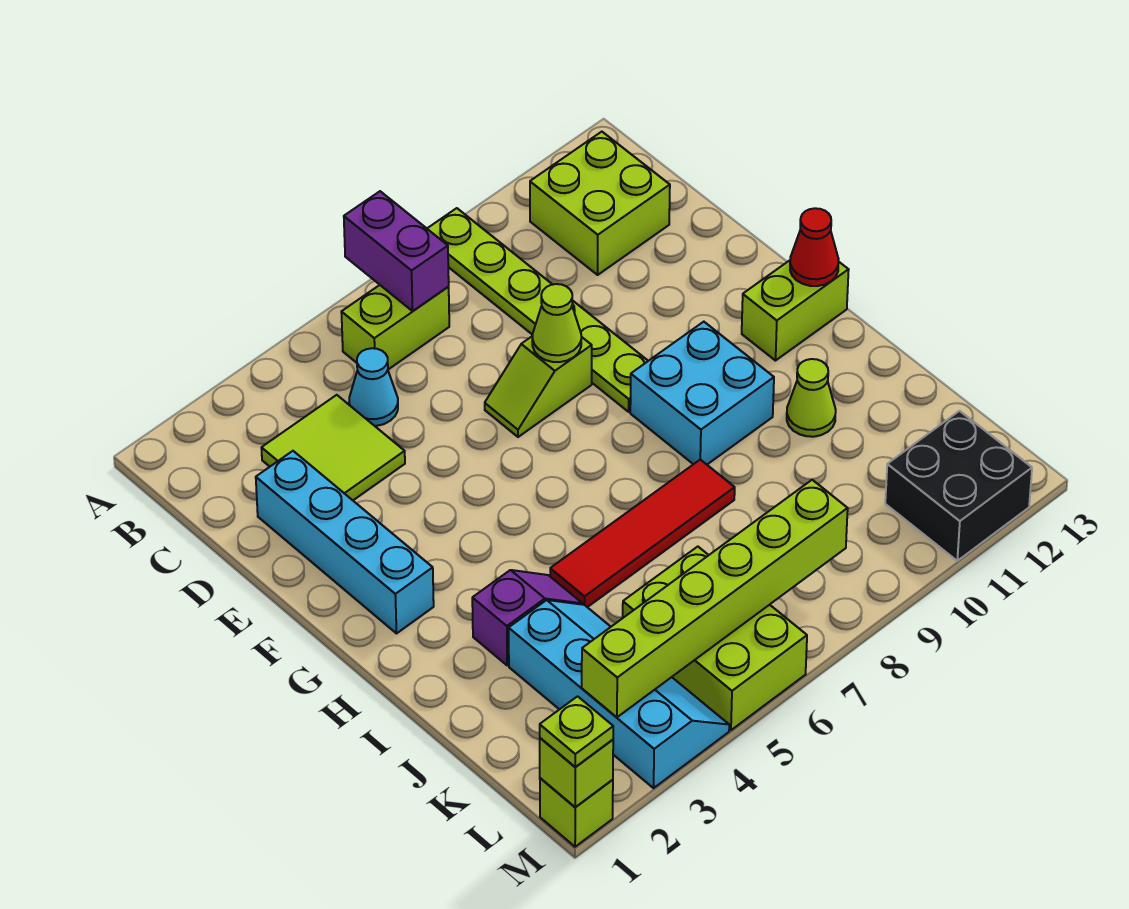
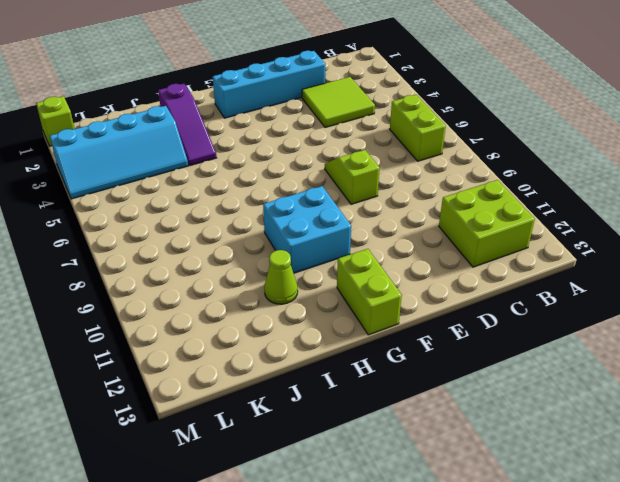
purple slope I2:I4 level 1 top 2 -> purple slope I3:I4 level 1 top 3
none -> lime plate A9:F9 level 1
none -> cyan cone C5 level 1
none -> red tile I5:I8 level 1

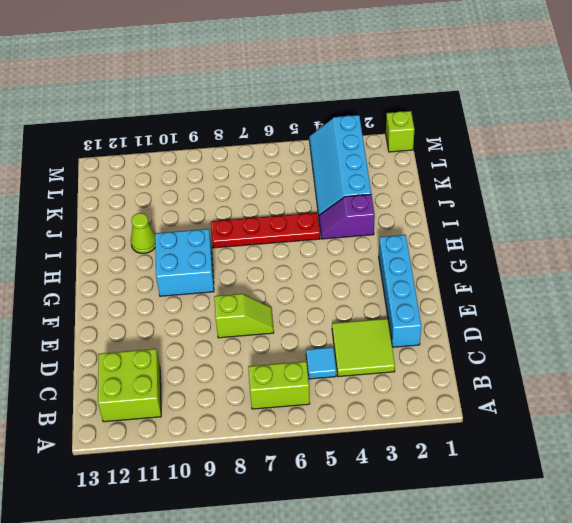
cyan tile C5 level 1 -> cyan cone C5 level 1
red plate I5:I8 level 1 -> red tile I5:I8 level 1
none -> lime plate A9:F9 level 1
none -> lime brick G12:G13 level 1
none -> lime brick K5:M6 level 1

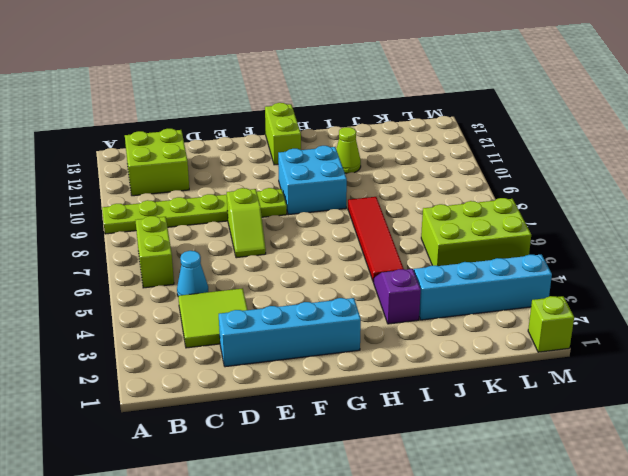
none -> black brick L11:M12 level 1
none -> purple brick A7:B7 level 2
none -> lime cone E8 level 2

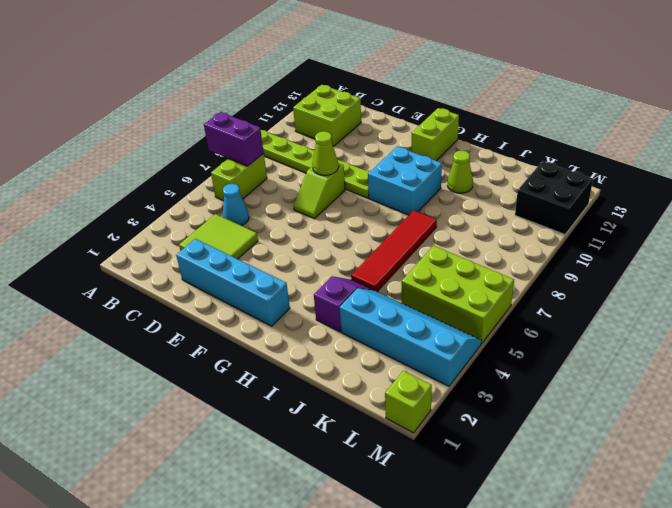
none -> red cone G13 level 2
none -> lime brick L3:L8 level 2
none -> lime brick M1 level 2

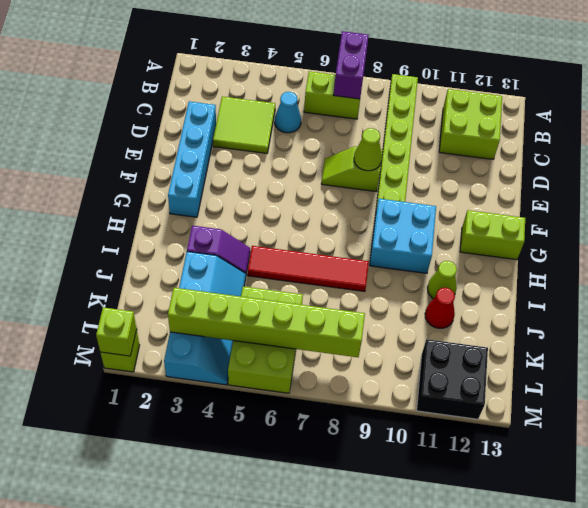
red cone J11 level 1 -> red cone G13 level 2
none -> lime plate M1 level 3

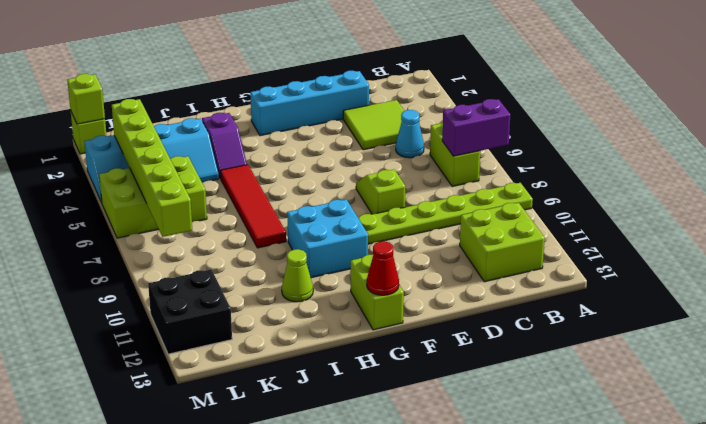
none -> lime cone E8 level 2
none -> lime plate M1 level 3

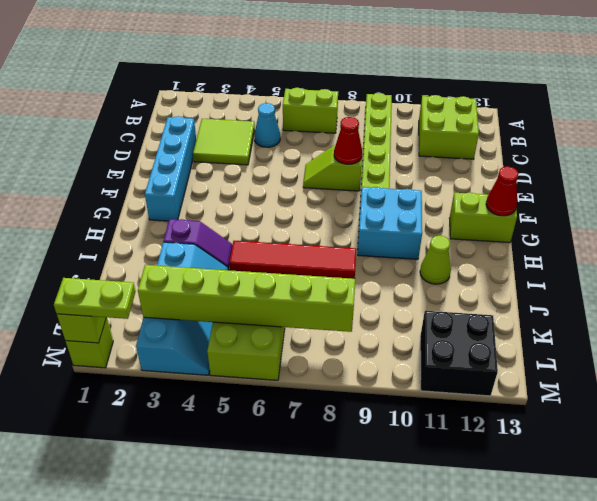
red cone E8 level 2 -> lime cone E8 level 2
lime plate M1:M2 level 3 -> lime plate M1 level 3
none -> purple brick A7:B7 level 2

